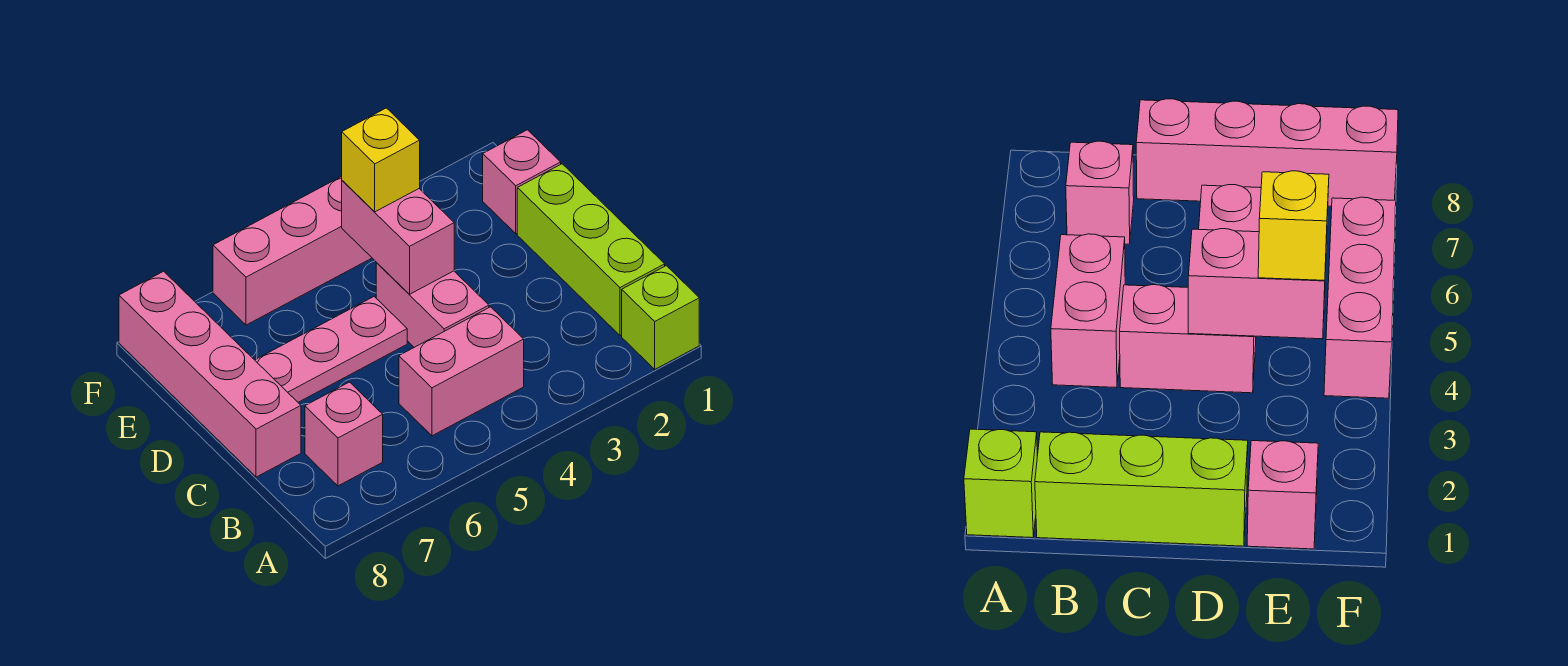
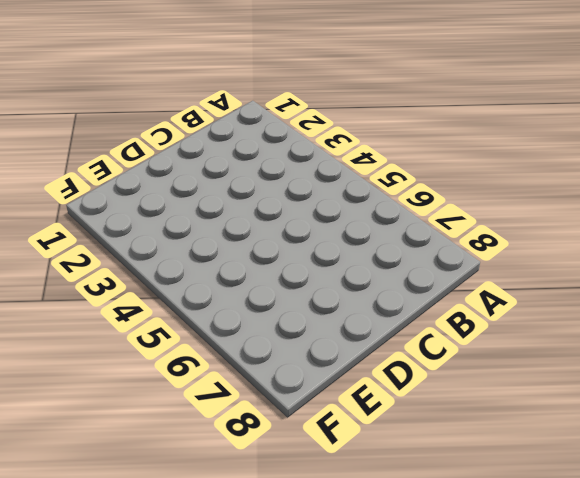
none -> lime brick A1 level 1
none -> lime brick B1:D1 level 1

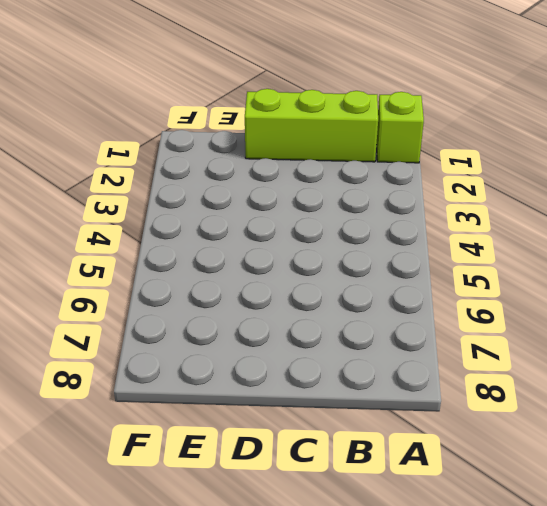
none -> pink brick B4:B5 level 1
none -> pink brick B7 level 1

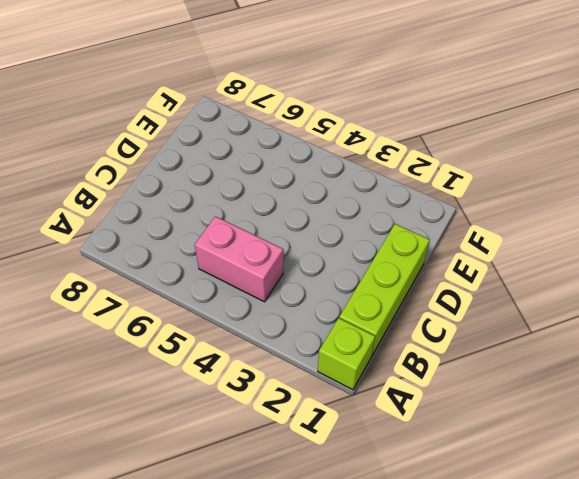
none -> pink brick B7 level 1
none -> pink brick C4:D4 level 1

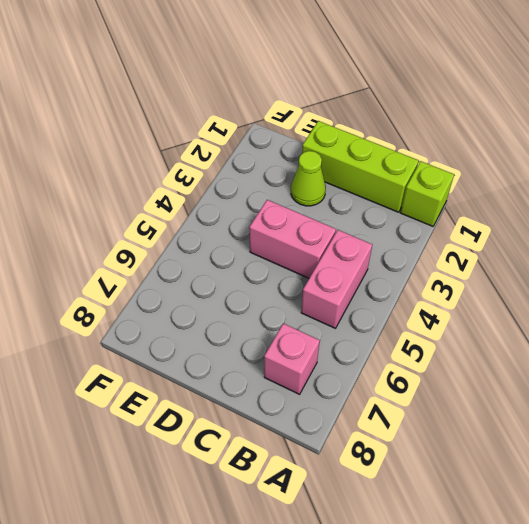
lime cone D2 level 1 -> none
none -> pink brick C8:F8 level 1
none -> pink plate D5:D7 level 1

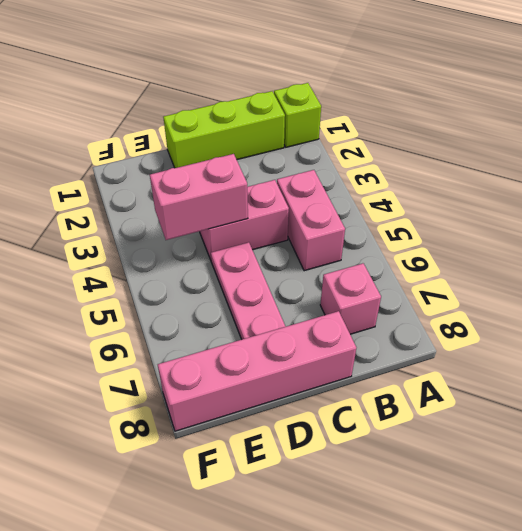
none -> pink brick E1 level 1
none -> pink brick F4:F6 level 1

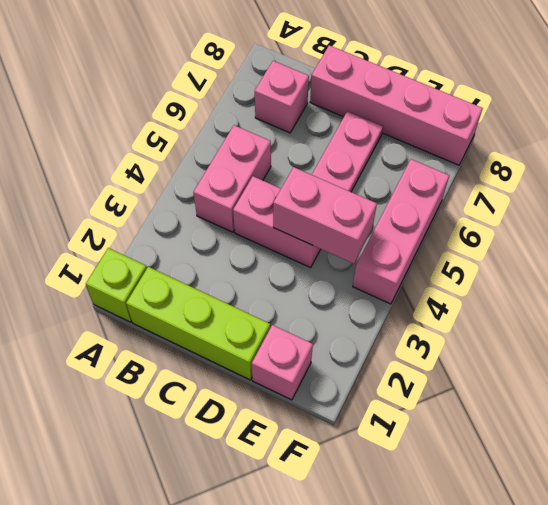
none -> yellow brick E4 level 3

